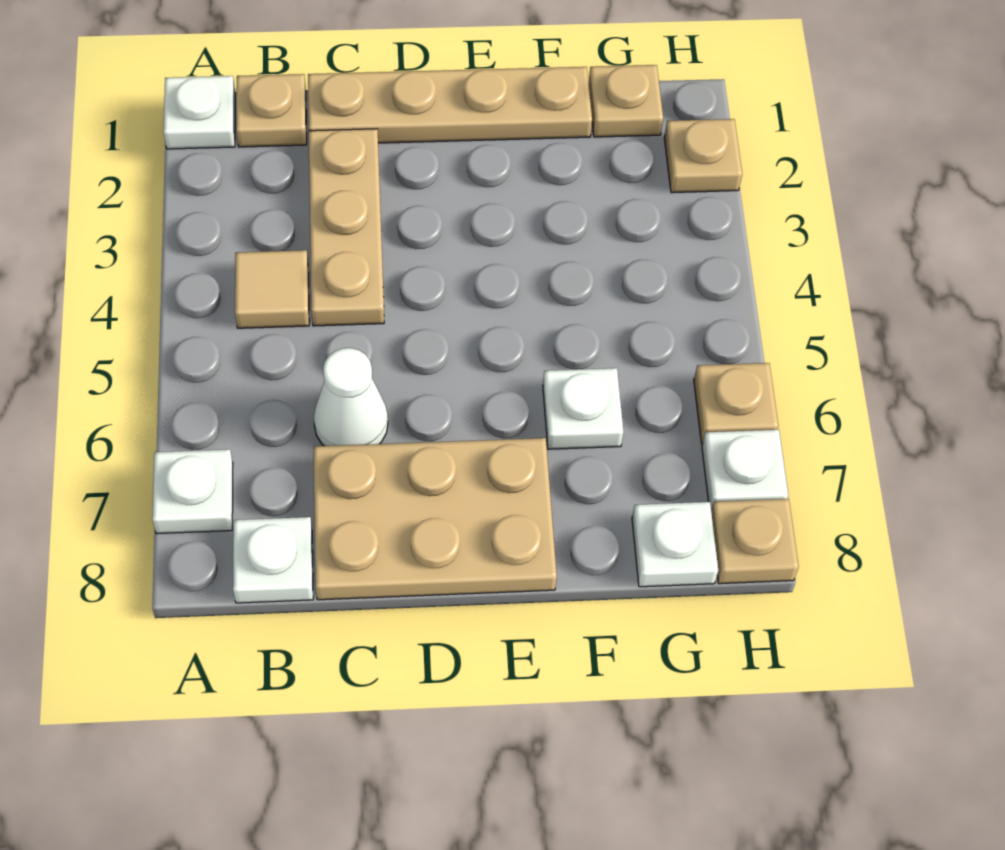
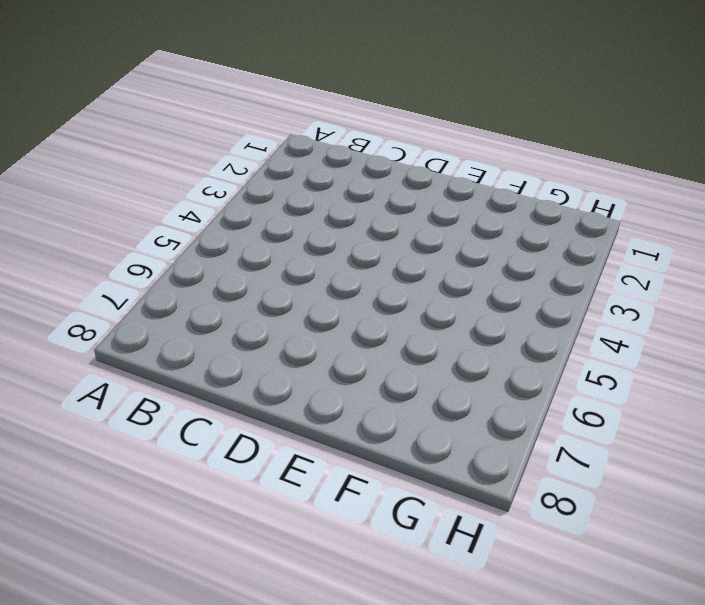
none -> white plate A1 level 1
none -> white plate A7 level 1
none -> tan plate B1 level 1

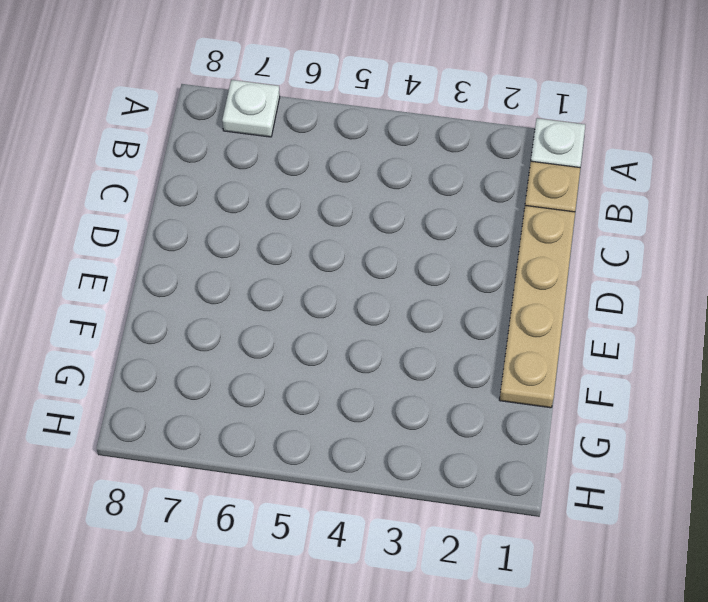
none -> tan tile B4 level 1
none -> white plate B8 level 1
none -> tan plate C2:C4 level 1

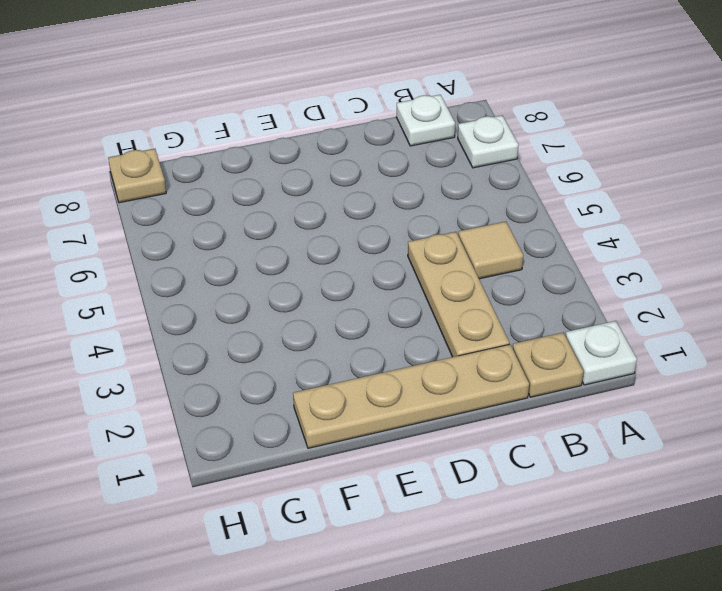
none -> white cone C6 level 1
none -> tan plate C7:E8 level 1
none -> white plate F6 level 1

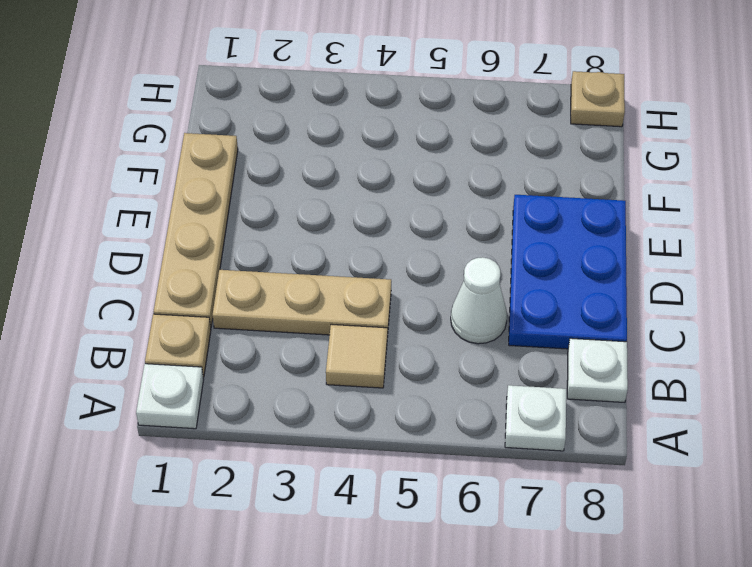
blue plate C7:E8 level 1 -> tan plate C7:E8 level 1
none -> white plate F6 level 1
none -> tan plate G1 level 1
none -> white plate G8 level 1

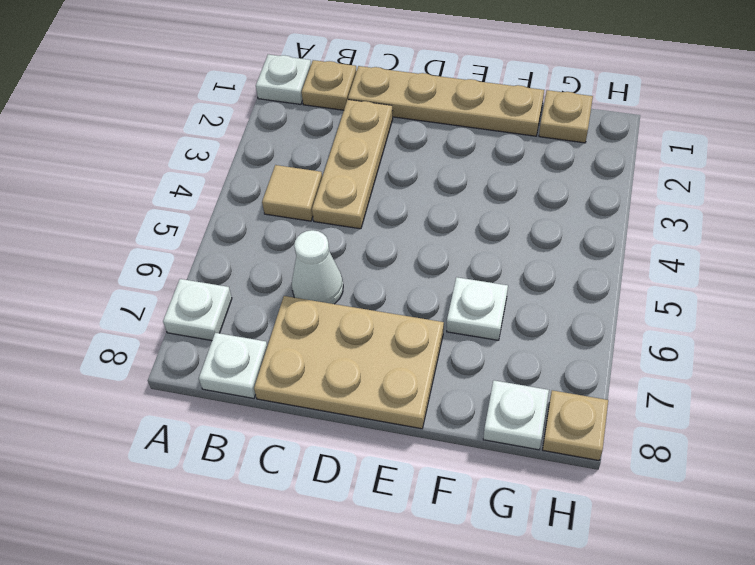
none -> tan plate H2 level 1
none -> tan plate H6 level 1
none -> white plate H7 level 1

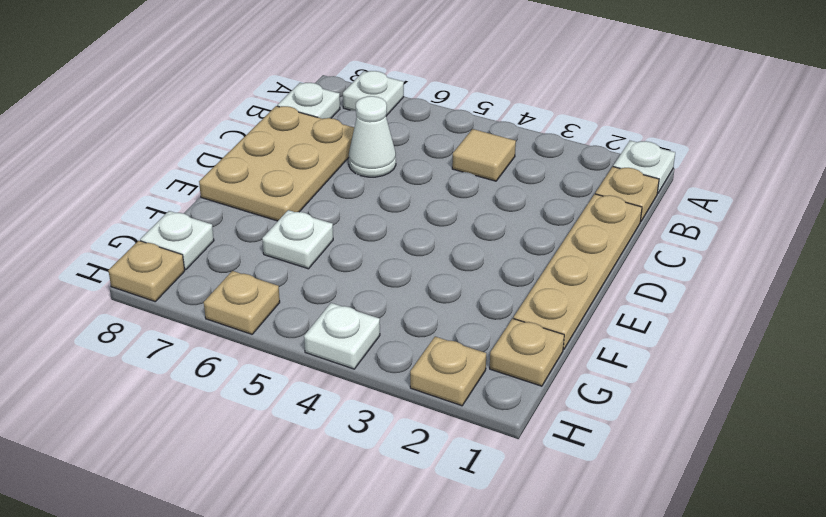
white plate H4 level 1 -> white plate H7 level 1
none -> tan plate C2:C4 level 1

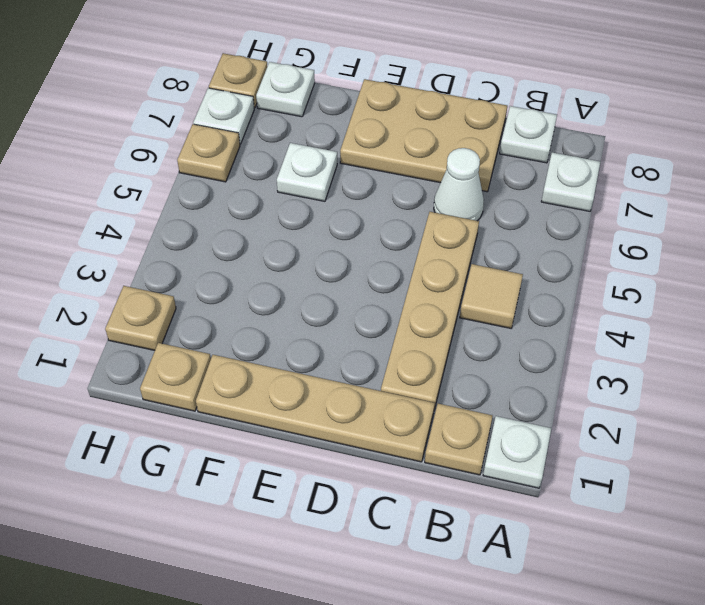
tan plate C2:C5 level 1 -> tan plate C2:C4 level 1

